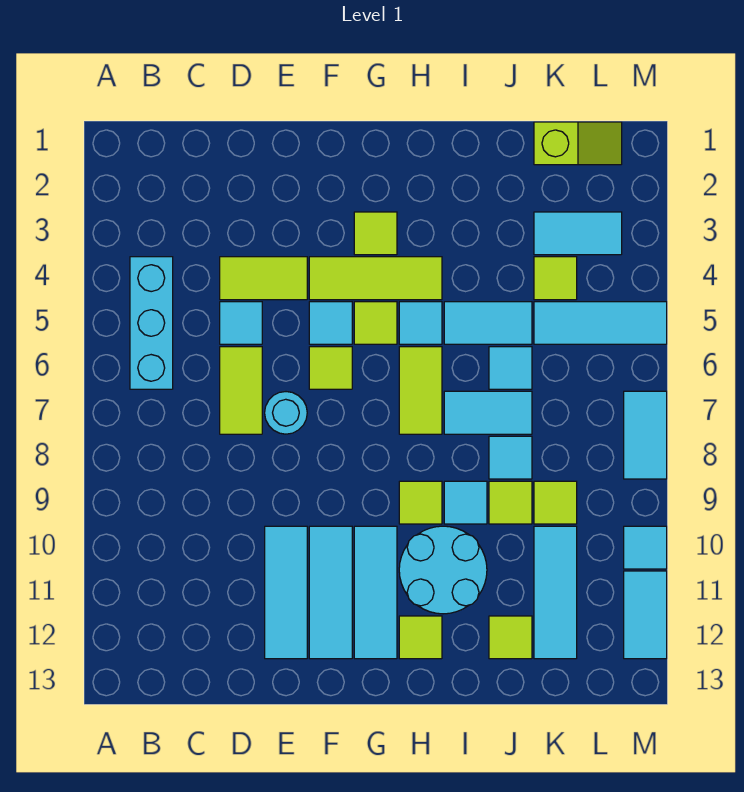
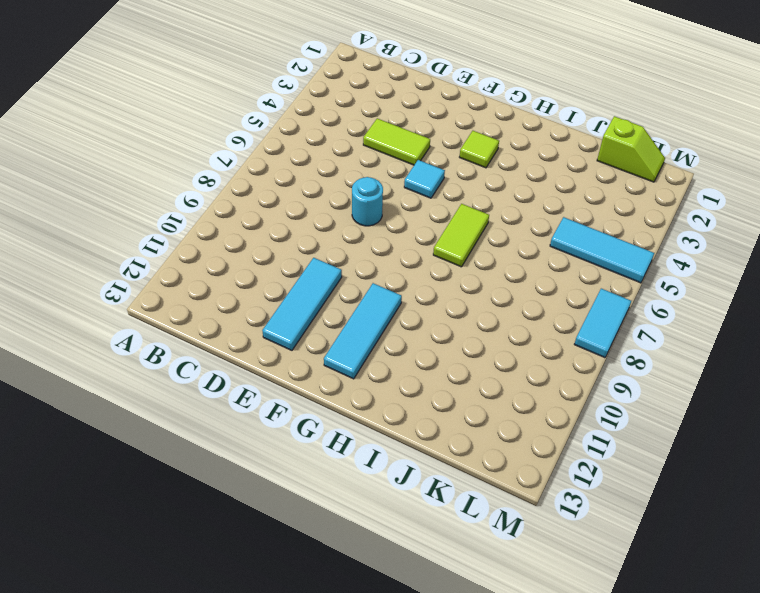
none -> cyan brick B4:B6 level 1
none -> cyan tile D5 level 1
none -> lime tile D6:D7 level 1
none -> lime tile F4:H4 level 1

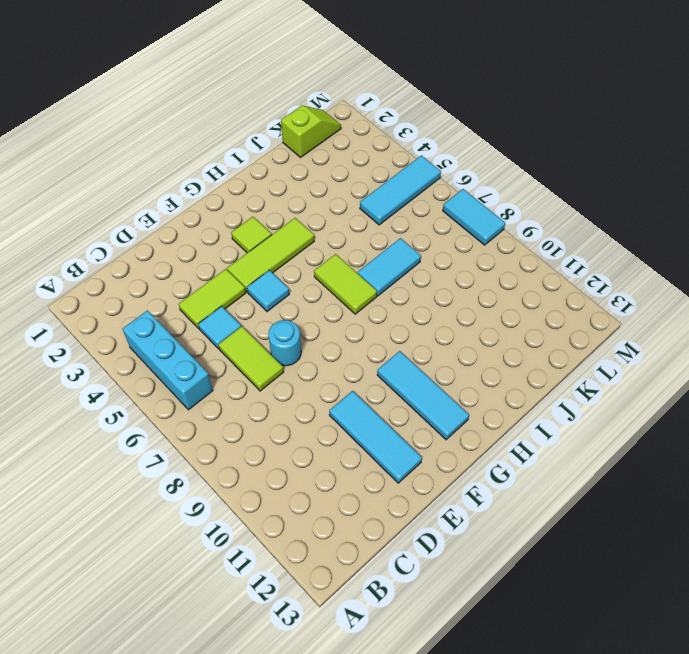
none -> lime tile F6 level 1
none -> cyan tile F10:F12 level 1
none -> lime tile G5 level 1
none -> cyan tile H5 level 1

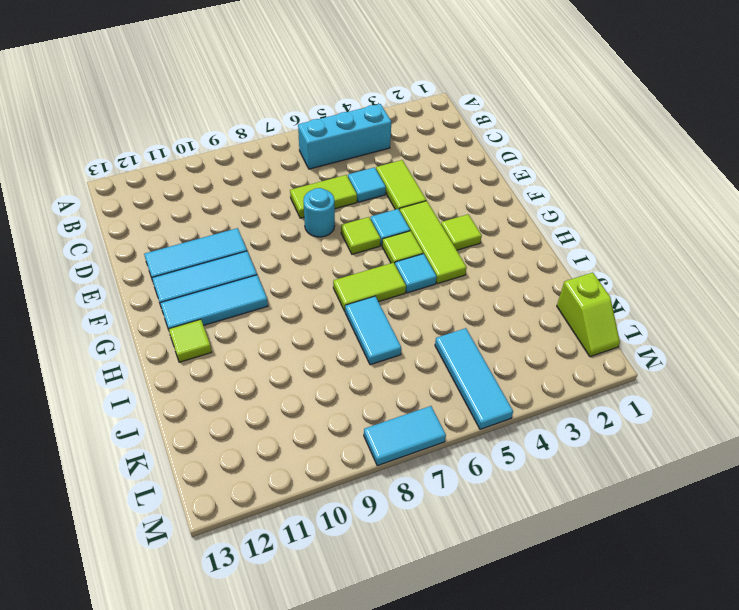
none -> lime tile H9 level 1
none -> cyan round brick H10:I11 level 1
none -> cyan tile I5:J5 level 1
none -> cyan tile I9 level 1

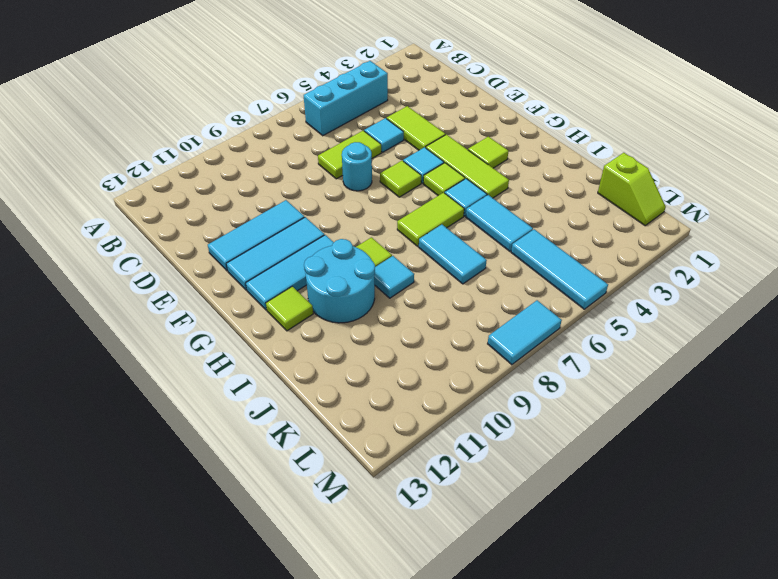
none -> cyan tile J6 level 1
none -> cyan tile J8 level 1
none -> lime tile J9 level 1
none -> lime tile J12 level 1

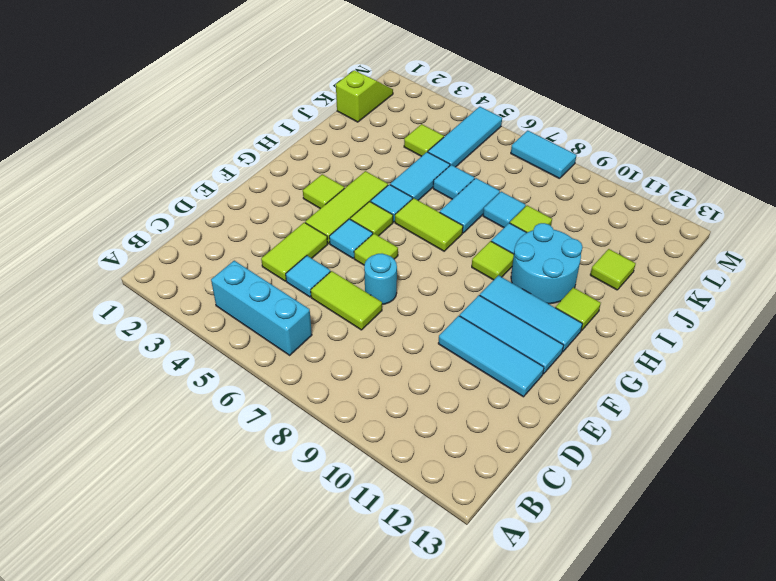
none -> cyan tile K3:L3 level 1
none -> lime tile K9 level 1
none -> cyan tile K10:K12 level 1
none -> cyan tile M10 level 1

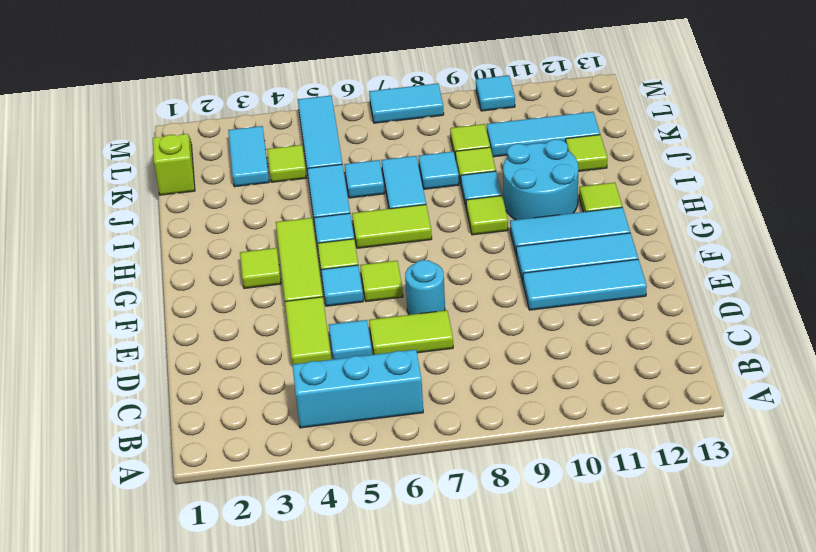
none -> cyan tile M11:M12 level 1

